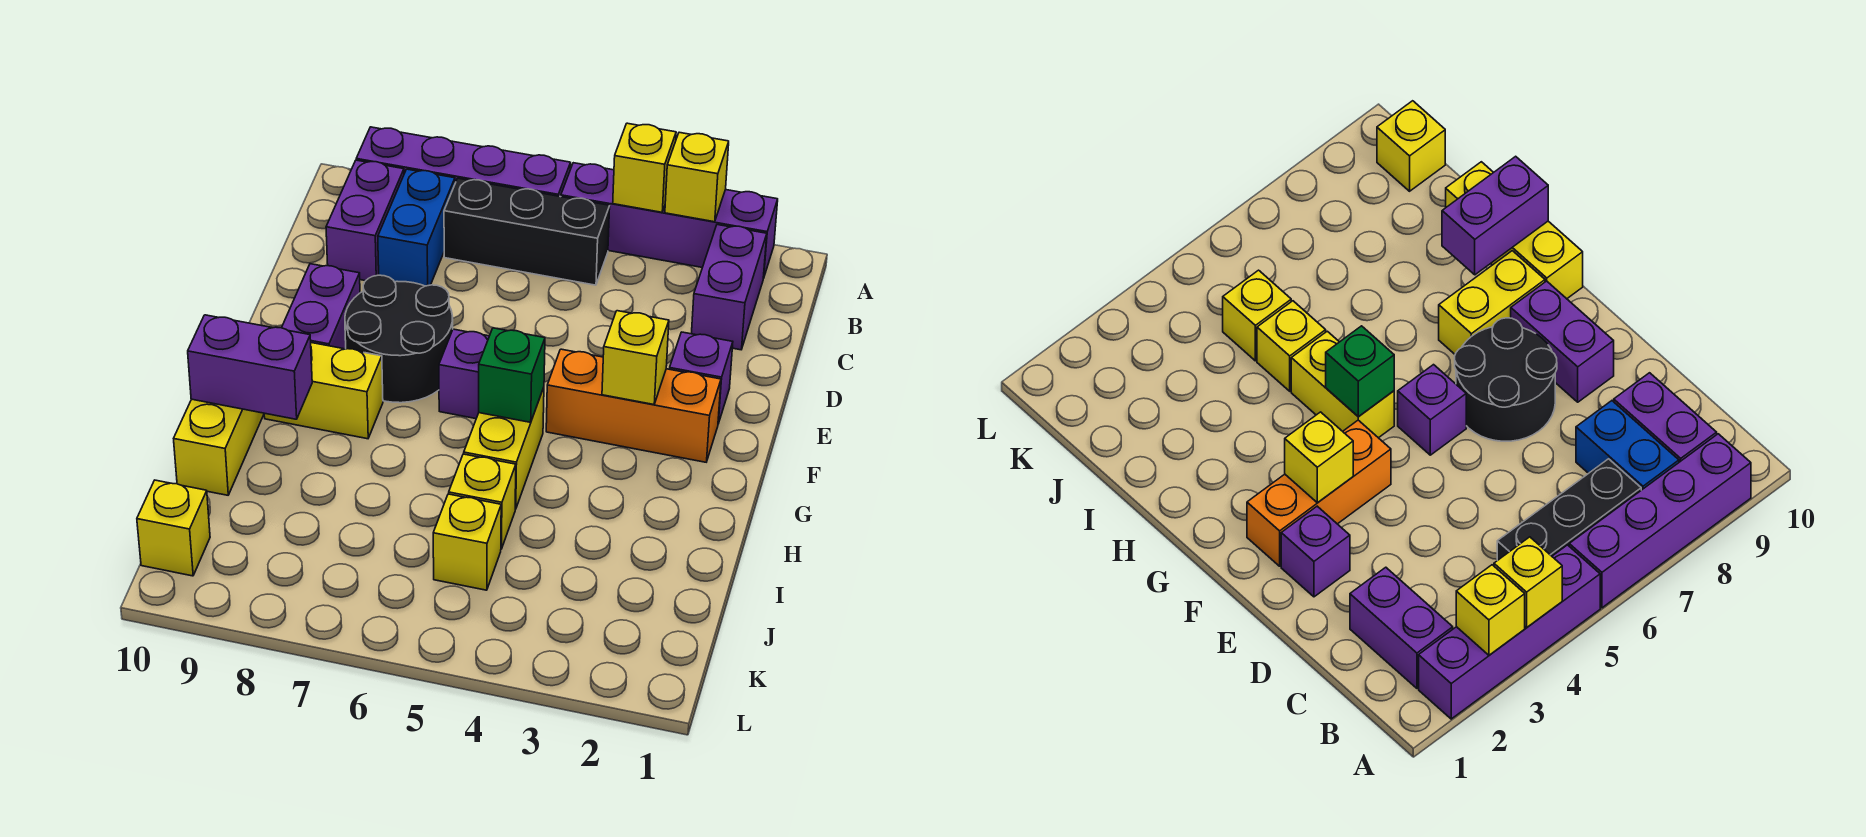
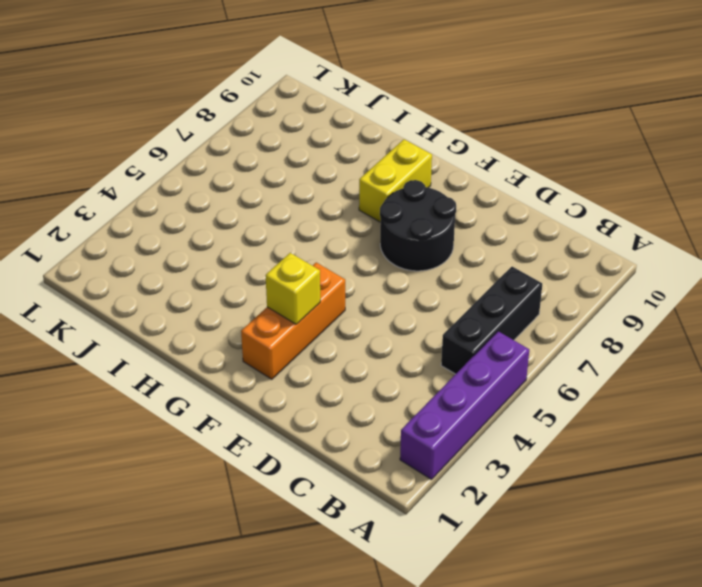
none -> purple brick A6:A9 level 1
none -> purple brick B2:C2 level 1
none -> blue brick B8:C8 level 1

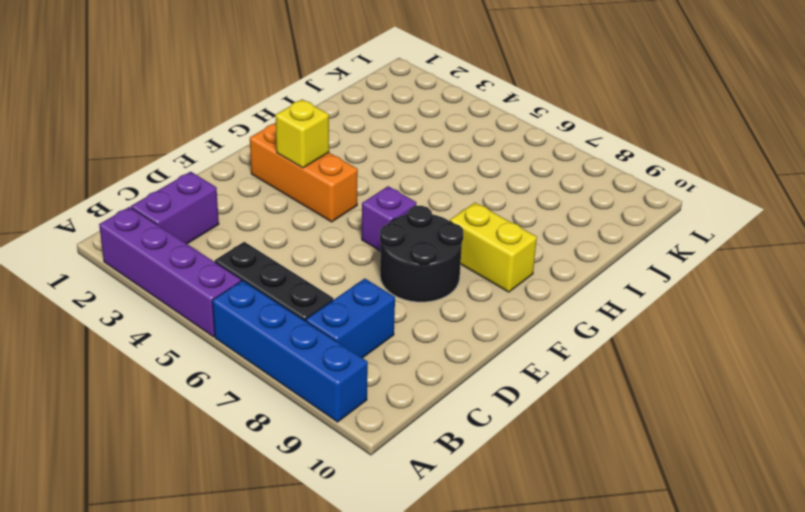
blue brick A6:A9 level 1 -> purple brick A6:A9 level 1
none -> purple brick B9:C9 level 1
none -> purple brick E2 level 1
none -> purple brick E9:F9 level 1

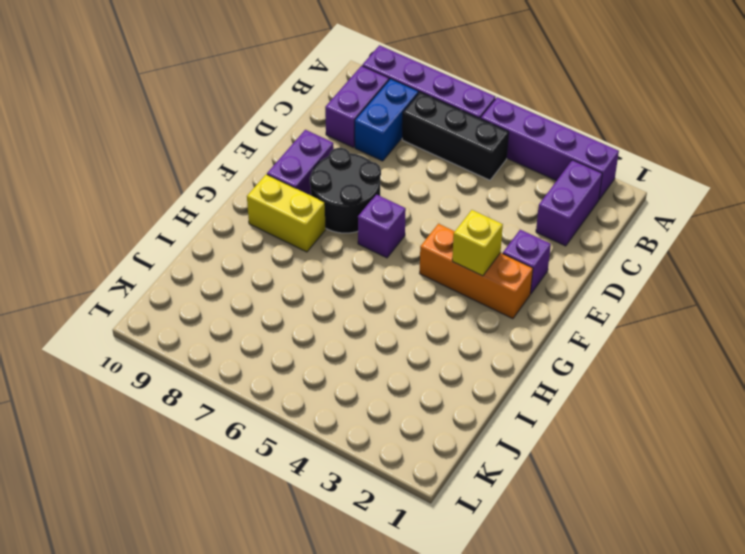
none -> yellow brick G5:H5 level 1
none -> yellow brick G10:I10 level 1
none -> yellow brick I5 level 1

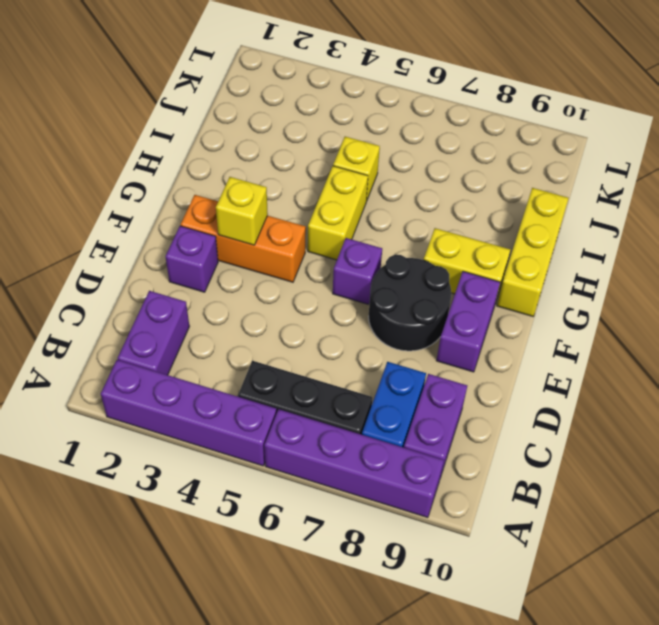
none -> yellow brick J5 level 1
none -> yellow brick K10 level 1
none -> yellow brick A3 level 2

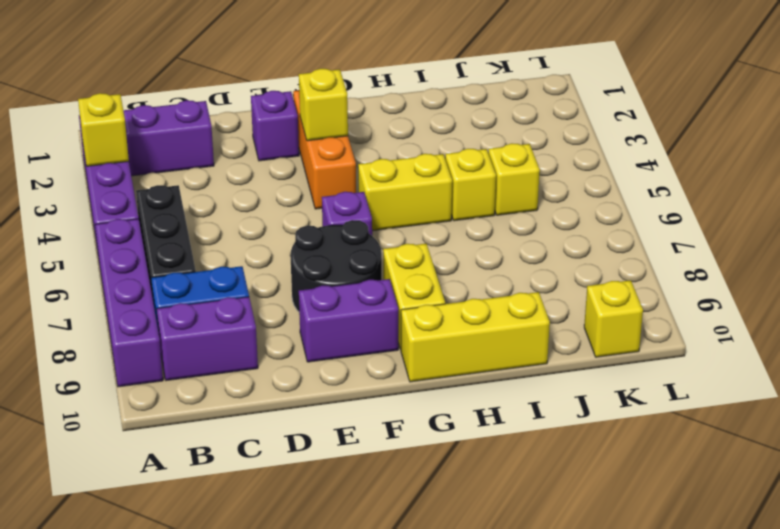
none -> yellow brick A4 level 2
none -> green brick G5 level 2
none -> purple brick H9:H10 level 2

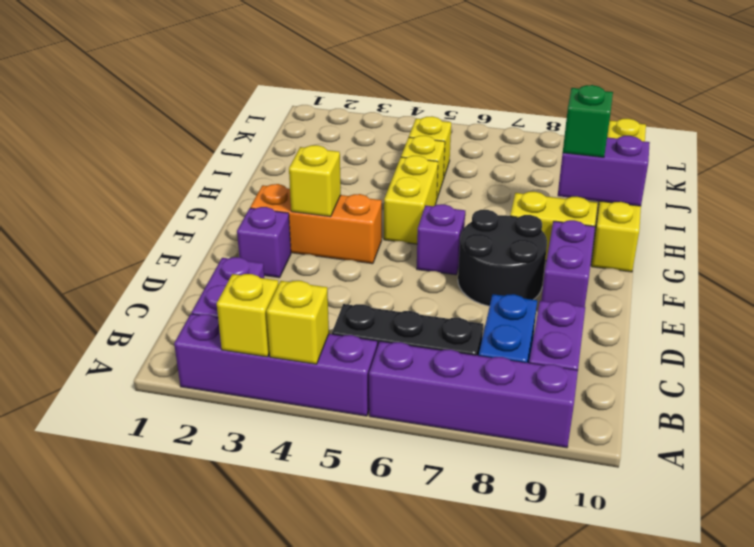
green brick H9 level 3 -> green brick G5 level 2

